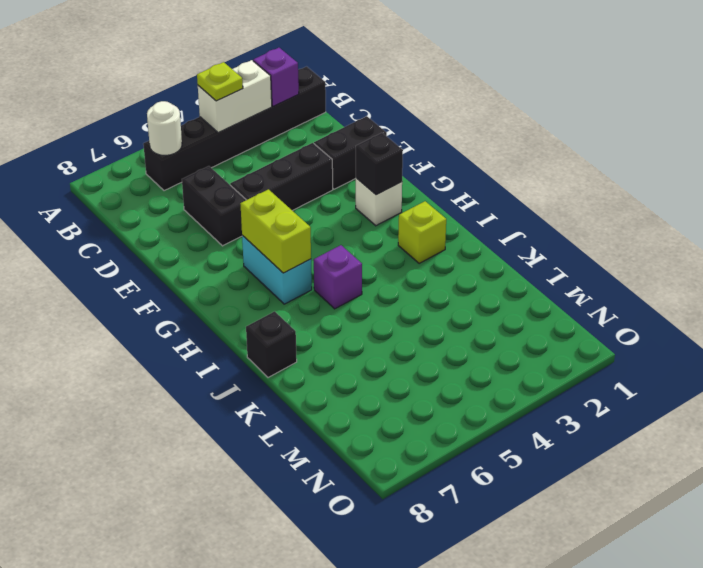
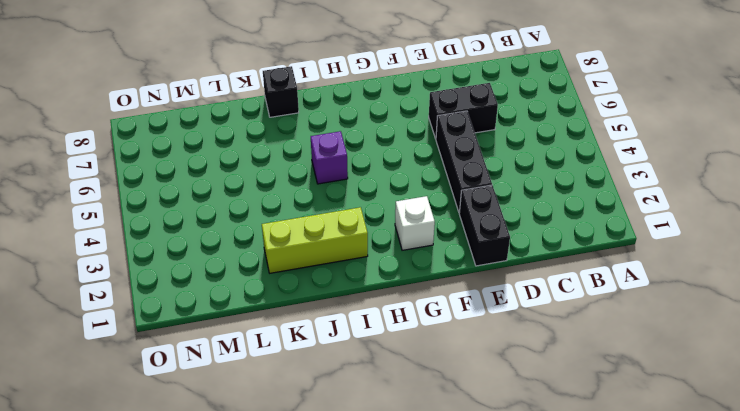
lime brick I2:K2 level 1 -> lime brick I2 level 1
none -> black brick B1:B6 level 1
none -> cyan brick G6:H6 level 1
none -> purple brick B2 level 2

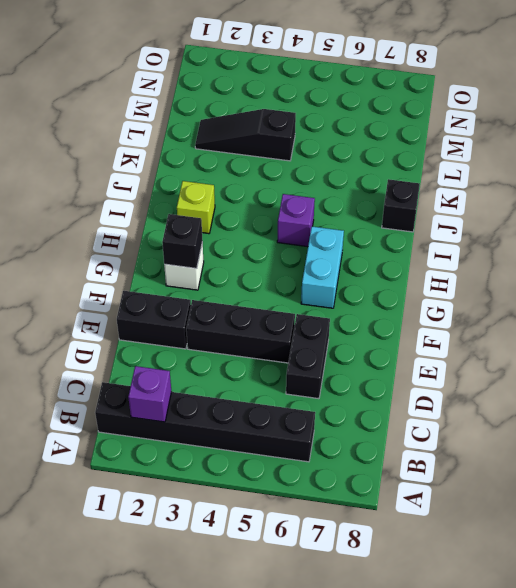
black slope L2:L4 level 1 top 4 -> none
none -> white brick B3:B4 level 2
none -> white round brick B6 level 2
none -> lime brick G6:H6 level 2

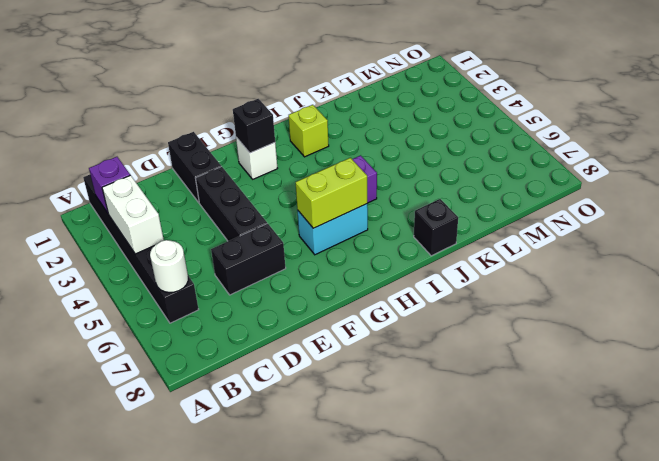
none -> lime plate B4 level 3

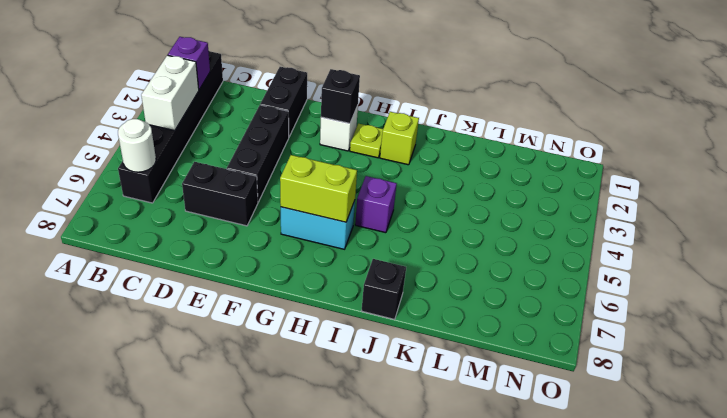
lime plate H2 level 1 -> lime plate B4 level 3

